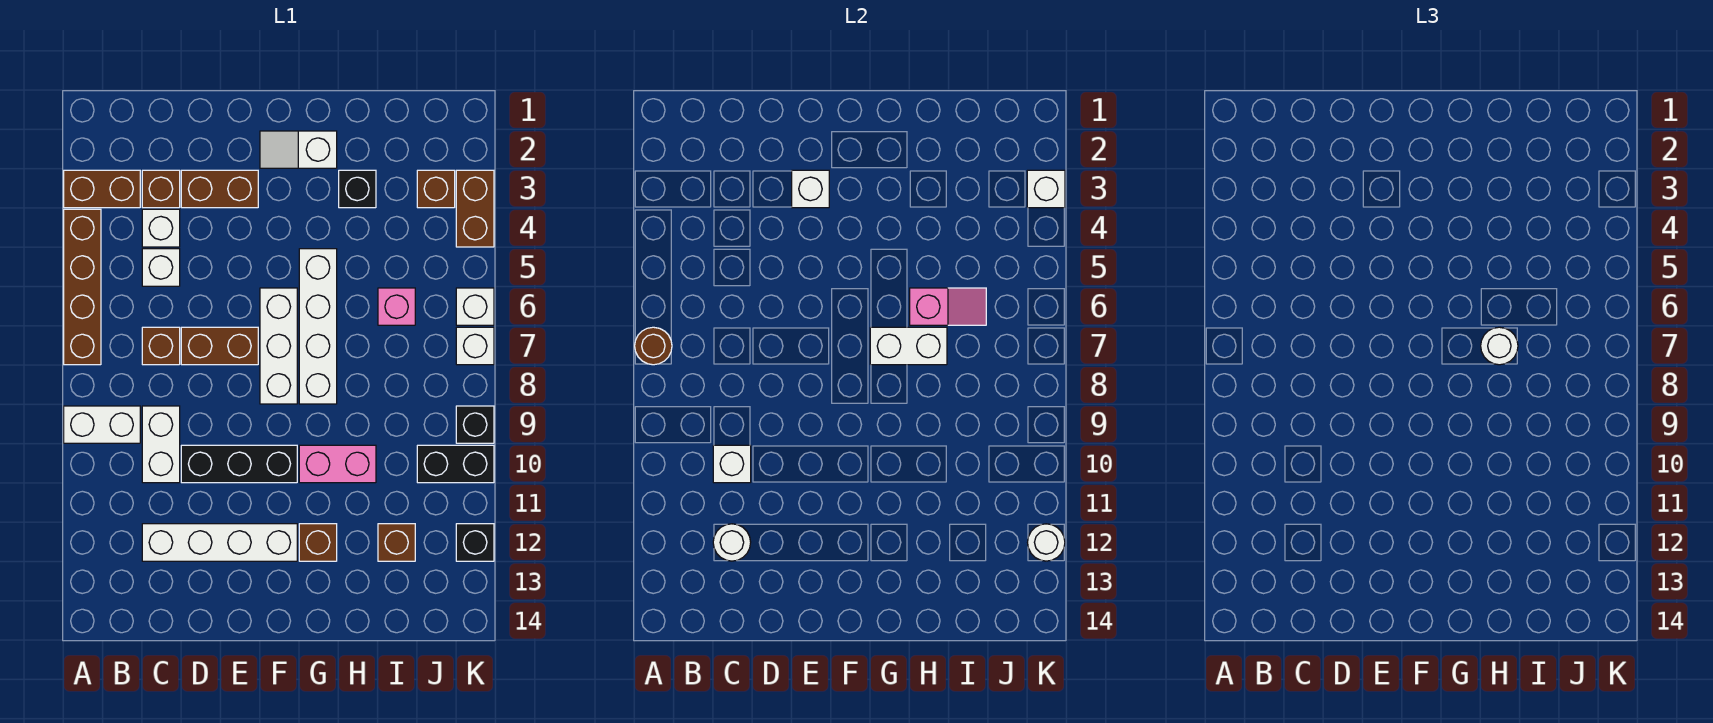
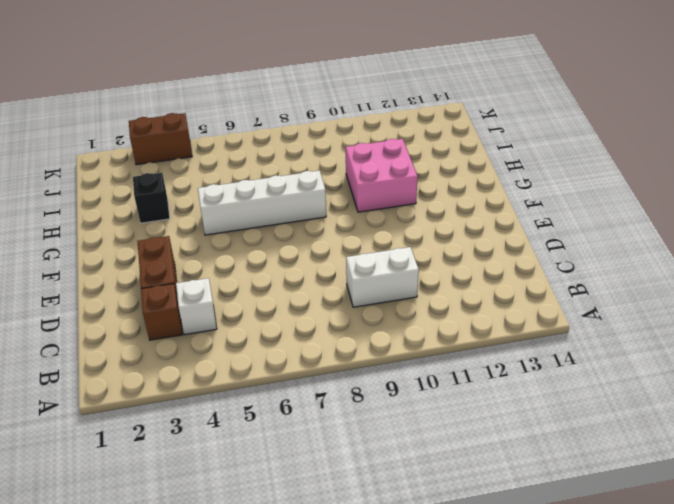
pink brick G10:H11 level 1 -> pink brick G10:H10 level 1
none -> brown brick A3:B3 level 1
none -> brown brick A4:A7 level 1
none -> white brick A9:B9 level 1
none -> white brick C5 level 1

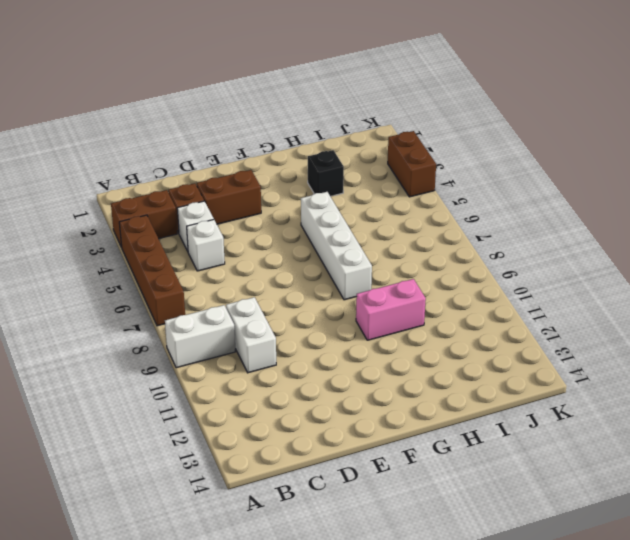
none -> brown brick C7 level 1
none -> white brick C12:F12 level 1
none -> brown brick D7:E7 level 1
none -> black brick D10:F10 level 1

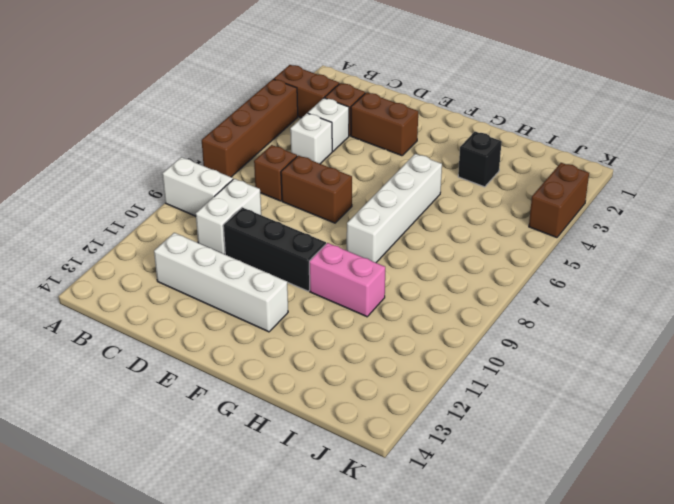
none -> white slope F2:G2 level 1 top G
none -> white brick F6:F8 level 1
none -> brown brick G12 level 1
none -> pink brick I6 level 1

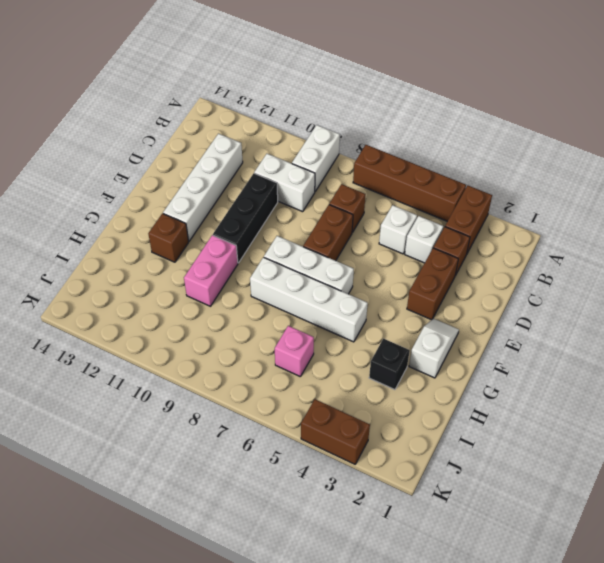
none -> brown brick I12 level 1
none -> brown brick J3 level 1
none -> black brick J10:K10 level 1
none -> white brick K6 level 1

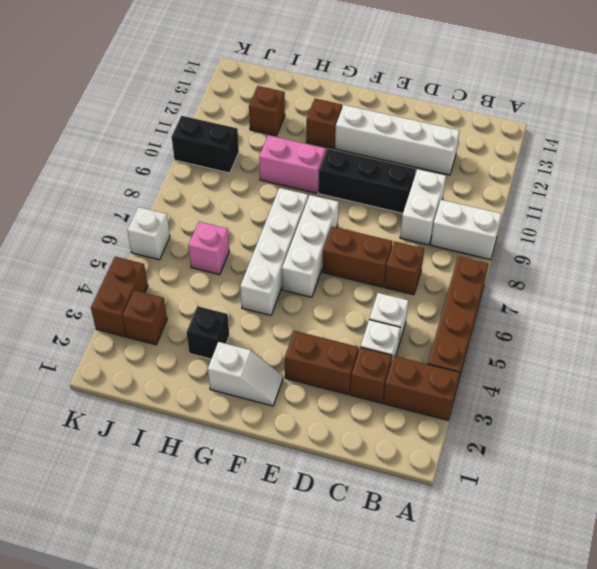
none -> white brick K7 level 1
none -> black brick K9 level 1
none -> black brick K12 level 1
none -> brown round brick A7 level 2

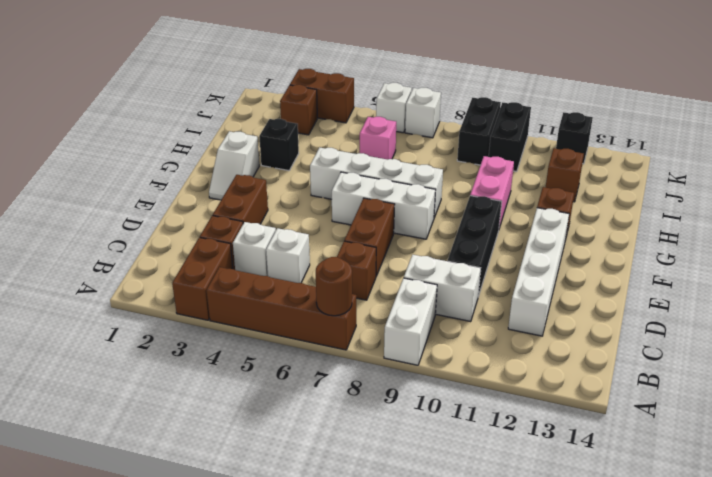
black brick J9:K9 level 1 -> black brick K9 level 1
none -> white brick C10 level 2
none -> white round brick C12 level 2
none -> white brick E3 level 2
none -> white brick G7:H7 level 2

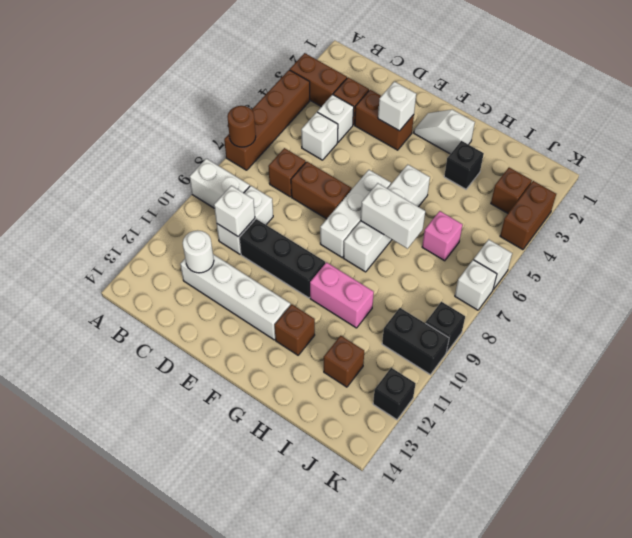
none -> pink slope H6:I6 level 2 top H
none -> white brick K3 level 2
none -> white round brick K12 level 2
none -> white round brick H7 level 3

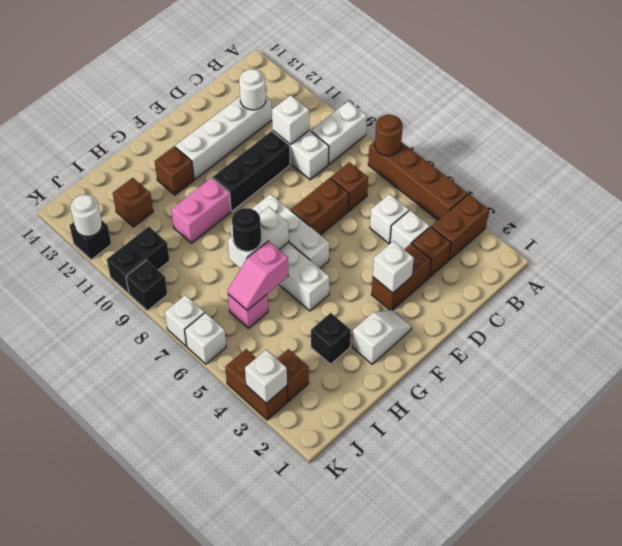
black round brick H7 level 3 -> white round brick H7 level 3

